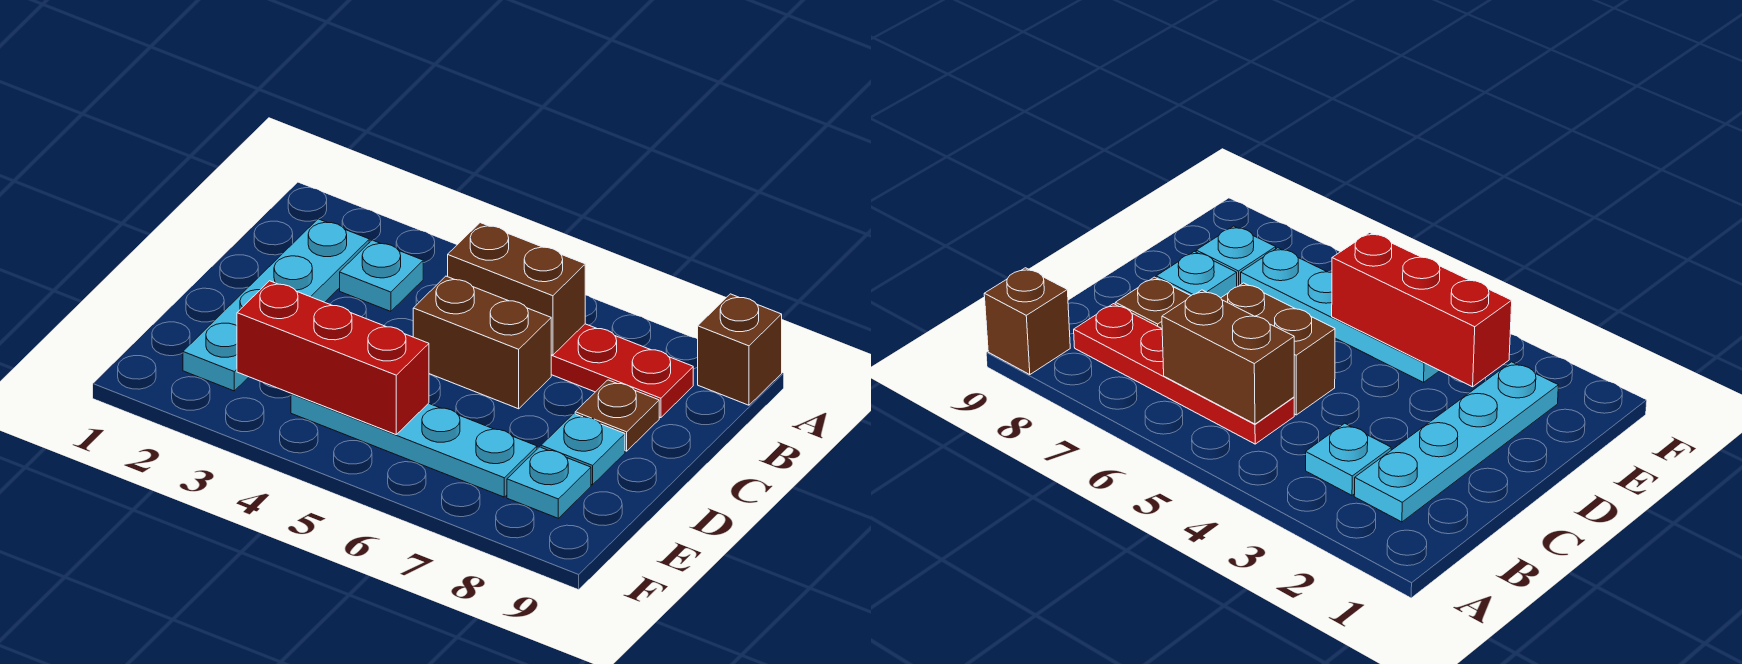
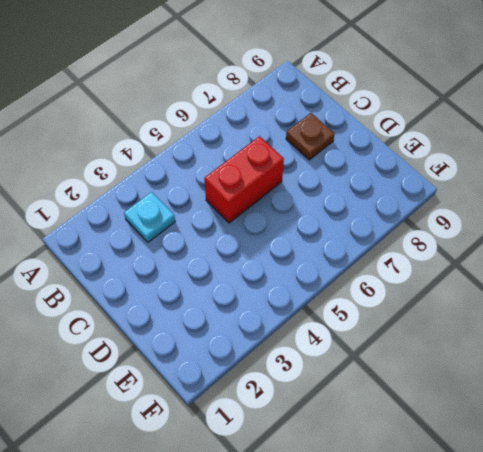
red brick C5:C6 level 1 -> brown brick C5:C6 level 1
none -> brown brick A9 level 1
none -> cyan plate B2:E2 level 1

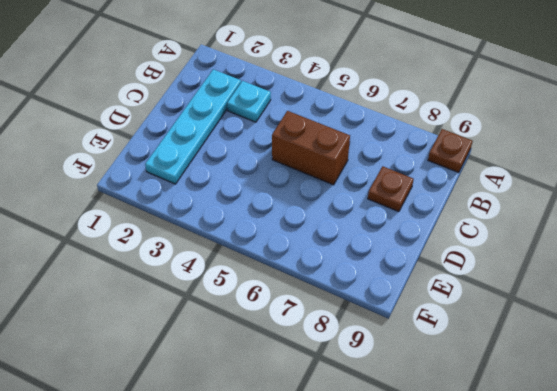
brown plate A9 level 1 -> brown brick A9 level 1
none -> red plate B5:B8 level 1
none -> cyan plate D8 level 1

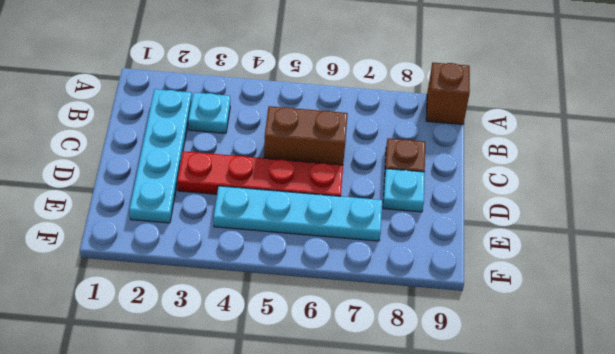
red plate D3:D6 level 1 -> red plate B5:B8 level 1
none -> cyan plate E8 level 1
none -> brown brick B5:B6 level 2

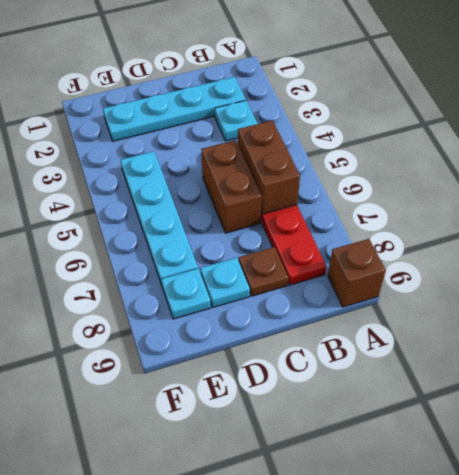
none -> red brick E3:E5 level 2

